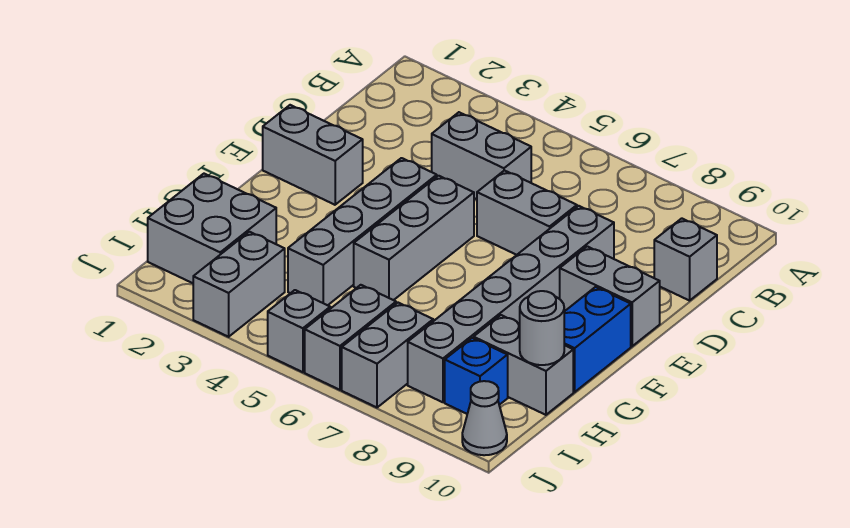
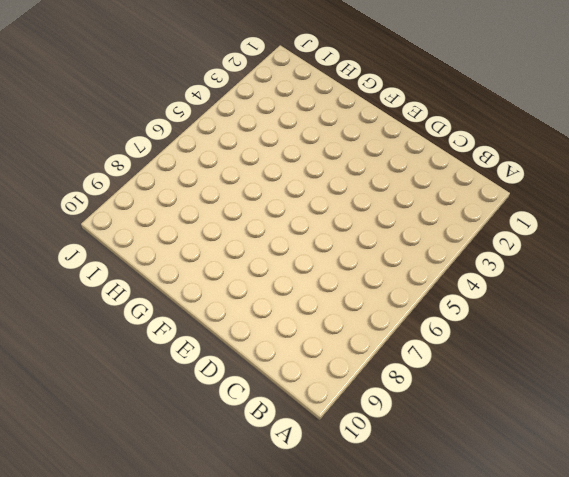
none -> grey brick C4:C5 level 1
none -> grey brick C10 level 1
none -> grey brick D6:D7 level 1

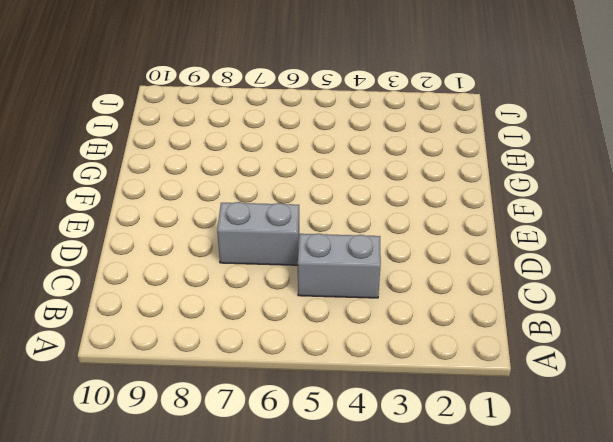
none -> grey brick C10 level 1
none -> grey brick D8:I8 level 1
none -> grey brick E1:E2 level 1

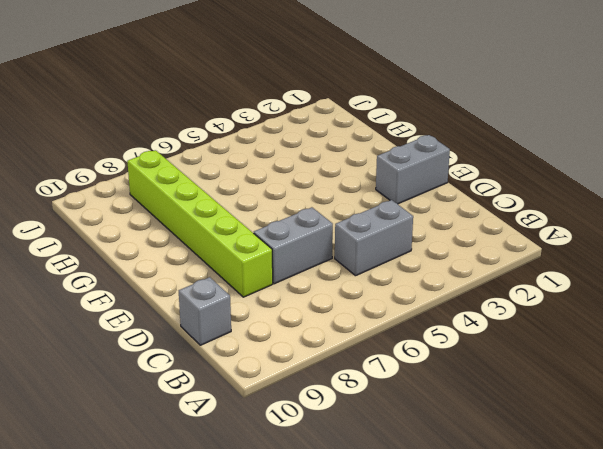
lime brick D8:I8 level 1 -> grey brick D8:I8 level 1
none -> grey brick E4:H4 level 1
none -> grey brick E5:G5 level 1
none -> grey brick E9:E10 level 1

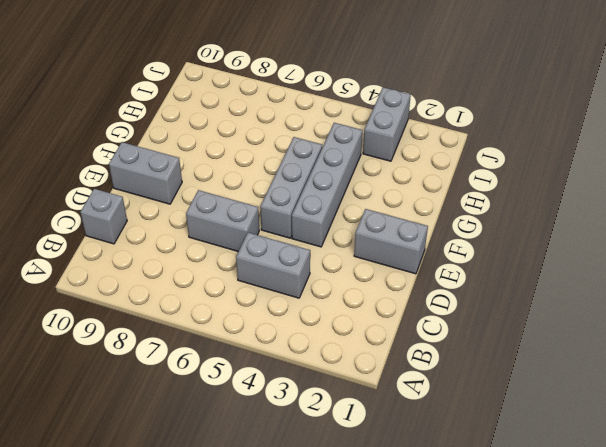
none -> grey brick D8:I8 level 1
none -> blue brick F10:G10 level 1
none -> grey brick H1:I2 level 1

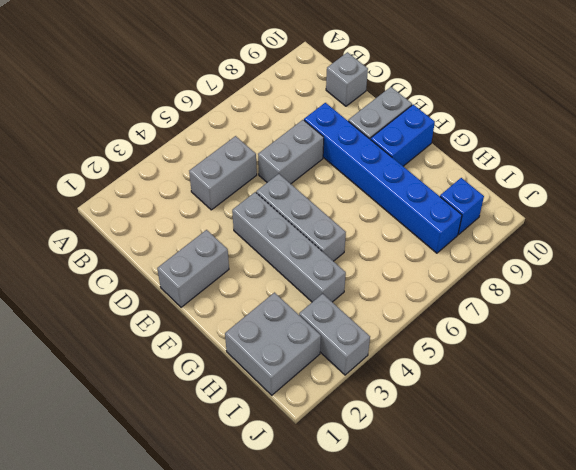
blue brick D8:I8 level 1 -> grey brick D8:I8 level 1
blue brick F9:F10 level 1 -> blue brick F10:G10 level 1
none -> grey brick H9:H10 level 1
none -> grey brick I6:J6 level 1
none -> grey brick I7:J7 level 1

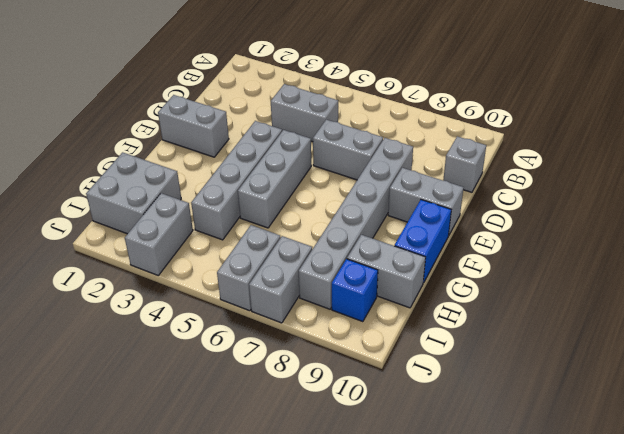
none -> grey brick J5 level 1
none -> grey cone J10 level 1
none -> grey round brick H10 level 2

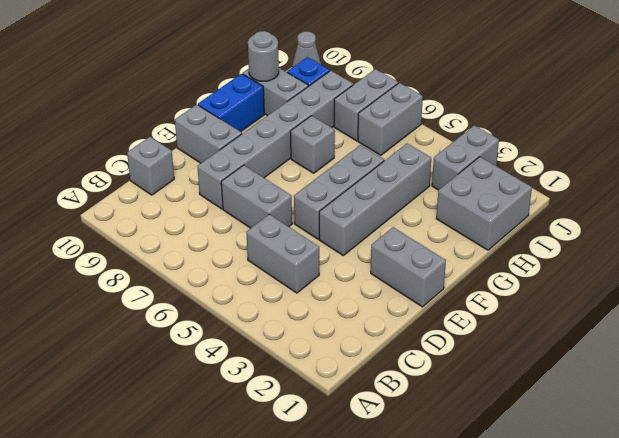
grey brick G7 level 1 -> grey brick J5 level 1

